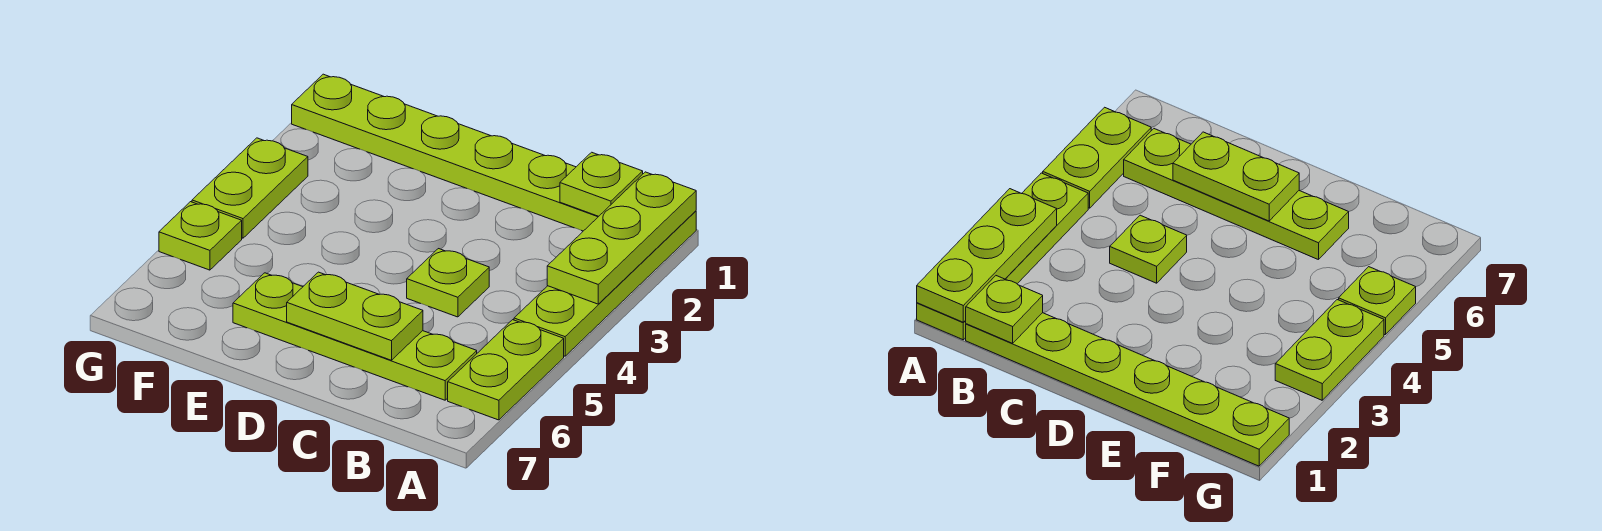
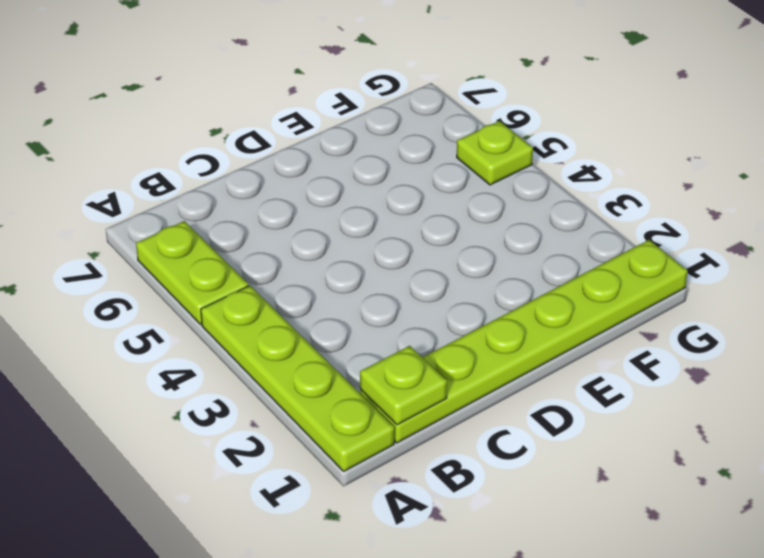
none -> lime plate B6:E6 level 1
none -> lime plate C4 level 1

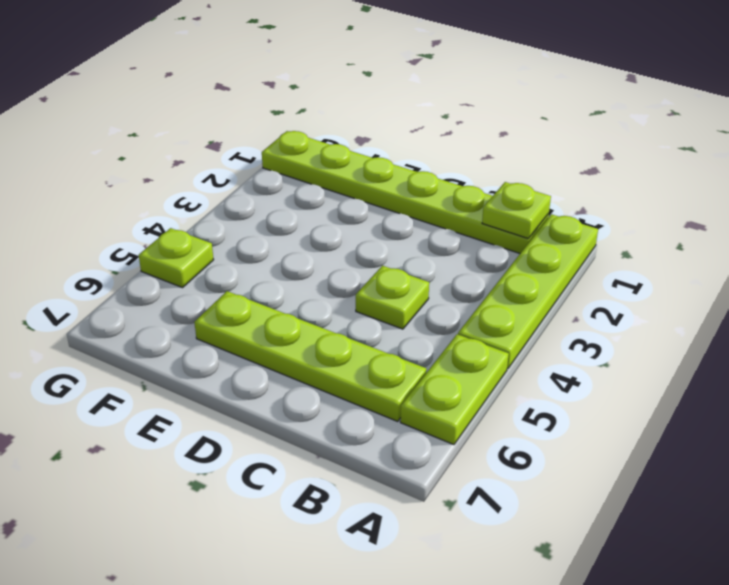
none -> lime plate G3:G4 level 1
none -> lime plate A1:A3 level 2

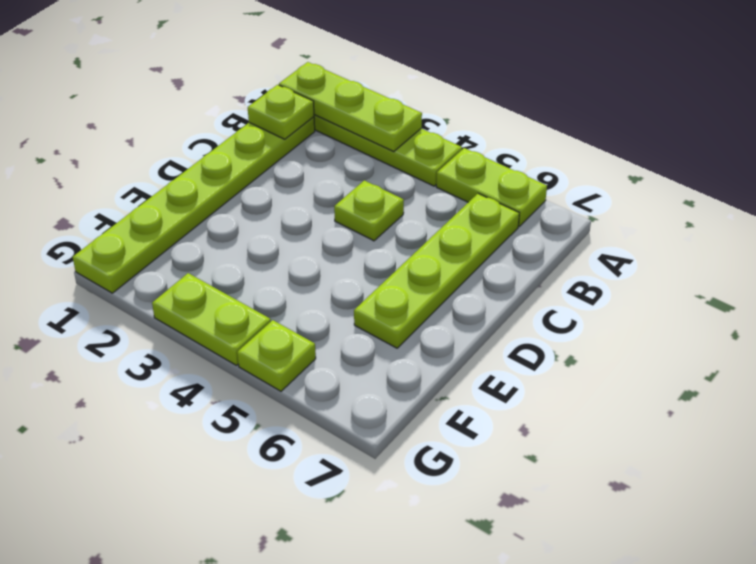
none -> lime plate C6:D6 level 2

